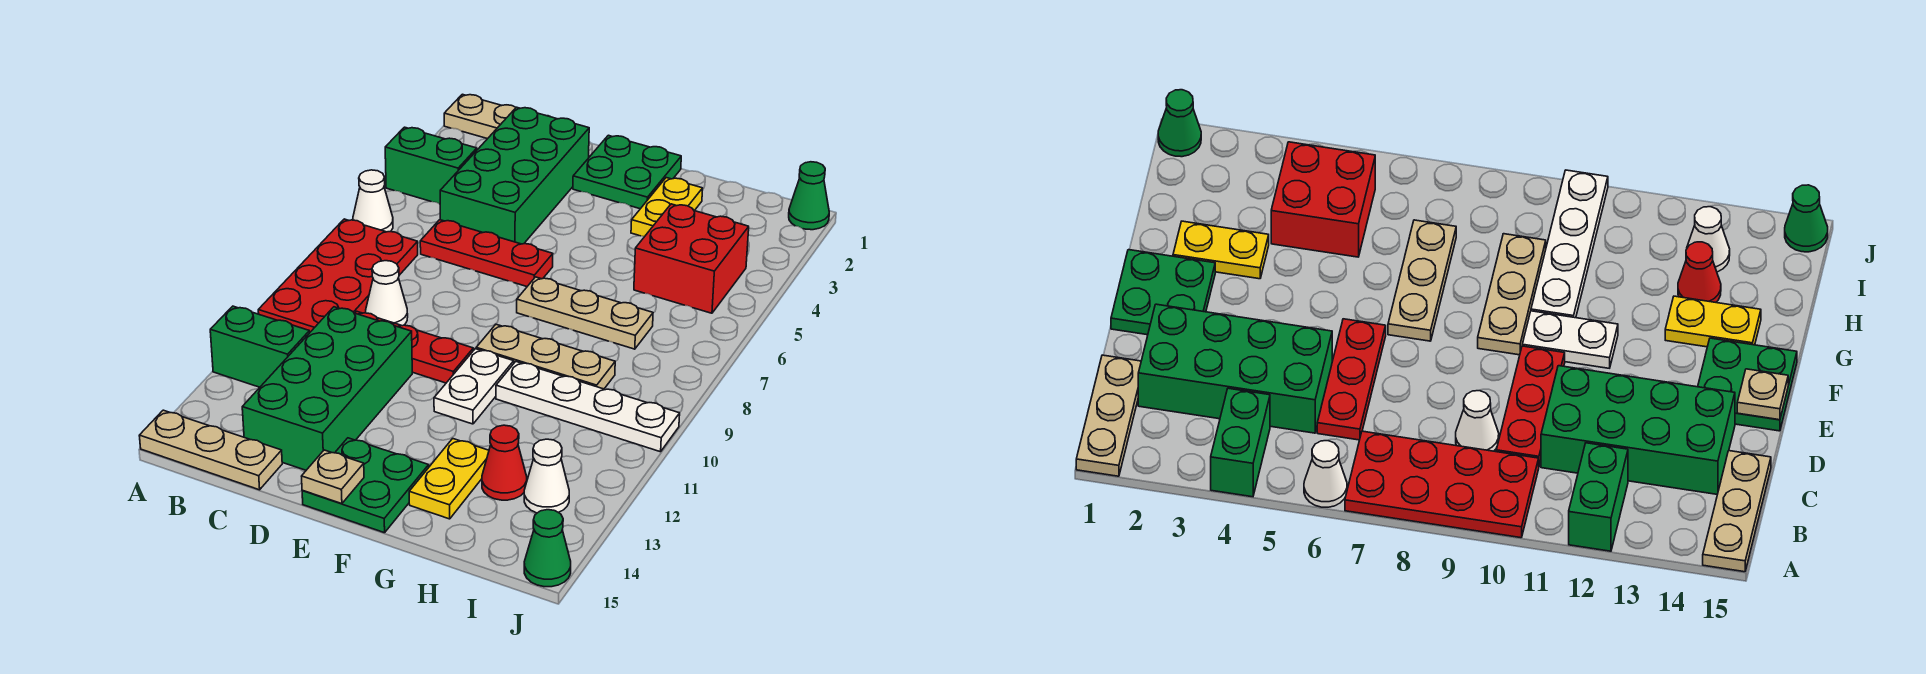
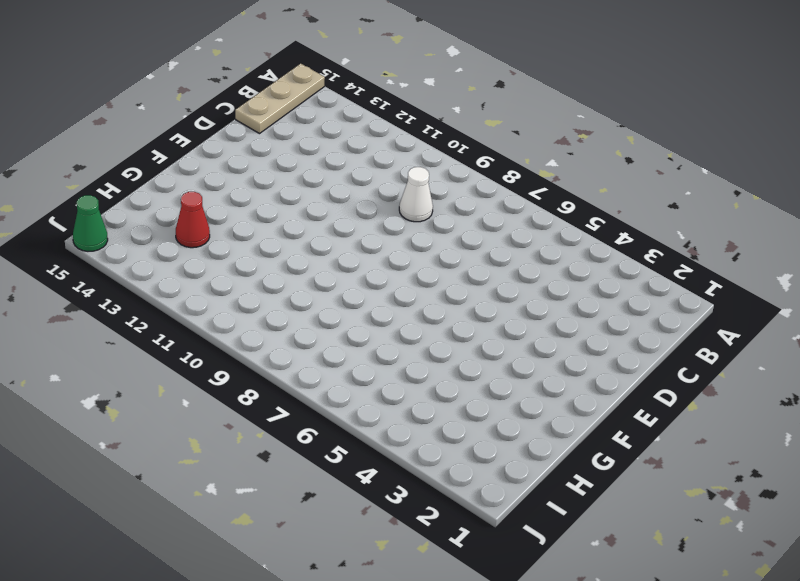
none -> tan plate A1:C1 level 1
none -> green brick A4:B4 level 1
none -> white cone A6 level 1

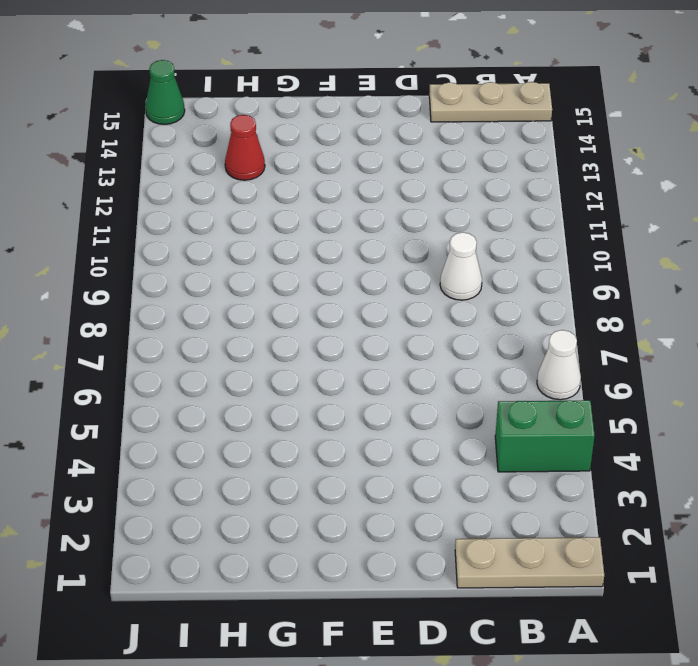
none -> red plate A7:B10 level 1
none -> green brick A12:B12 level 1
none -> green brick C2:D5 level 1

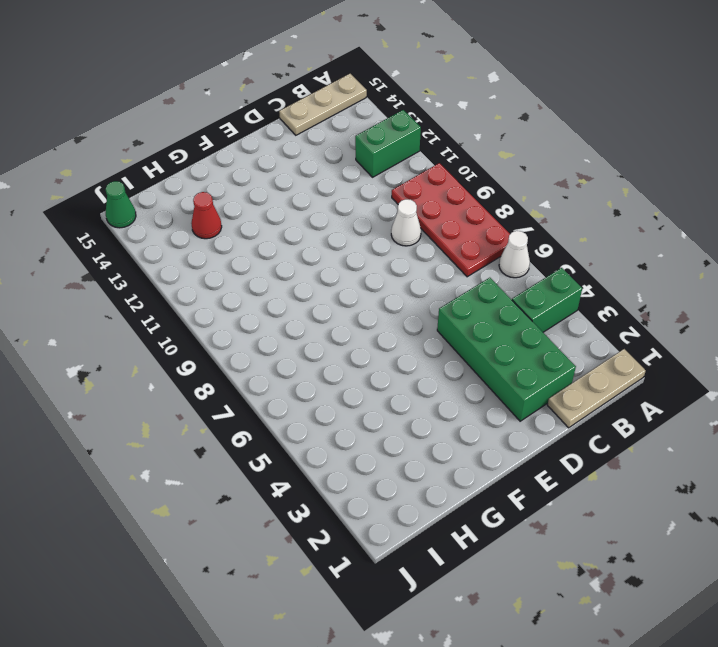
none -> red plate C6:E6 level 1
none -> red plate C10:E10 level 1
none -> green brick C11:D14 level 1

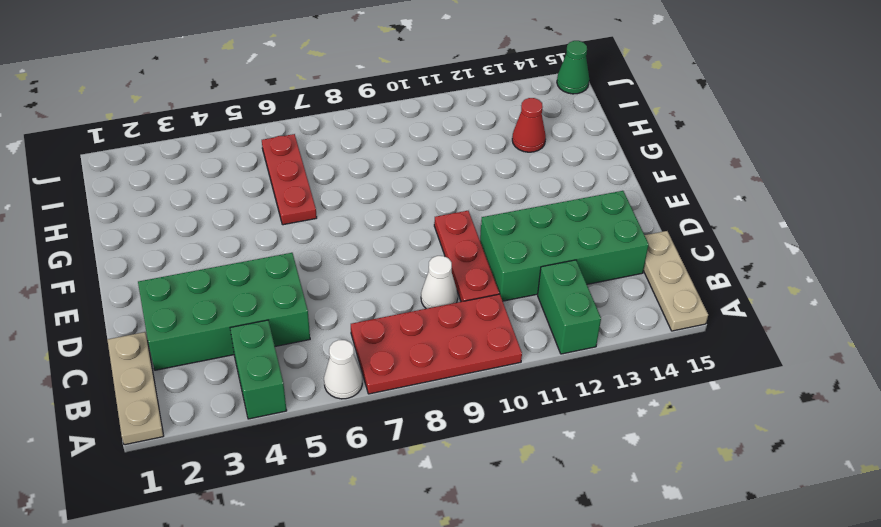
red plate G6:I6 level 1 -> red plate C6:E6 level 1
none -> green plate E1:F2 level 1
none -> green plate E14:F15 level 1
none -> tan plate F7:H7 level 1

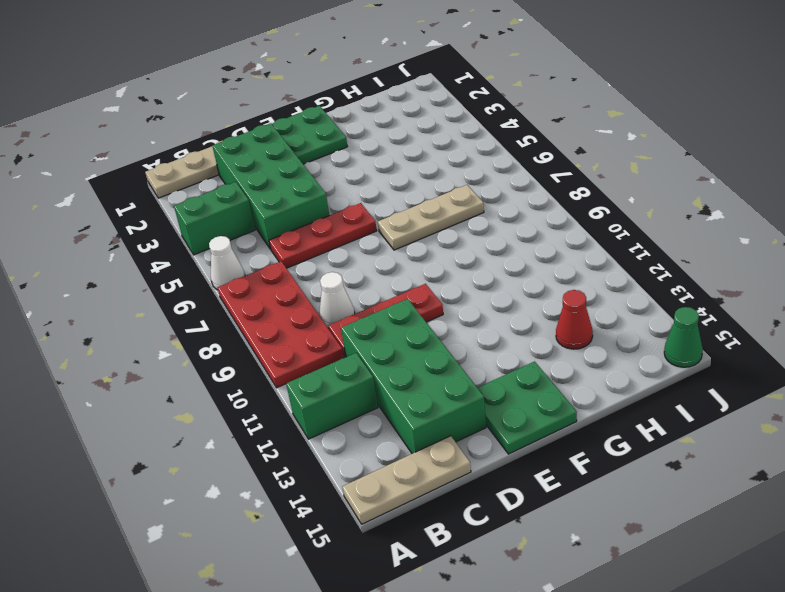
none -> tan plate F9:H9 level 1
none -> white plate F10:F11 level 1
none -> yellow plate G2:G3 level 1

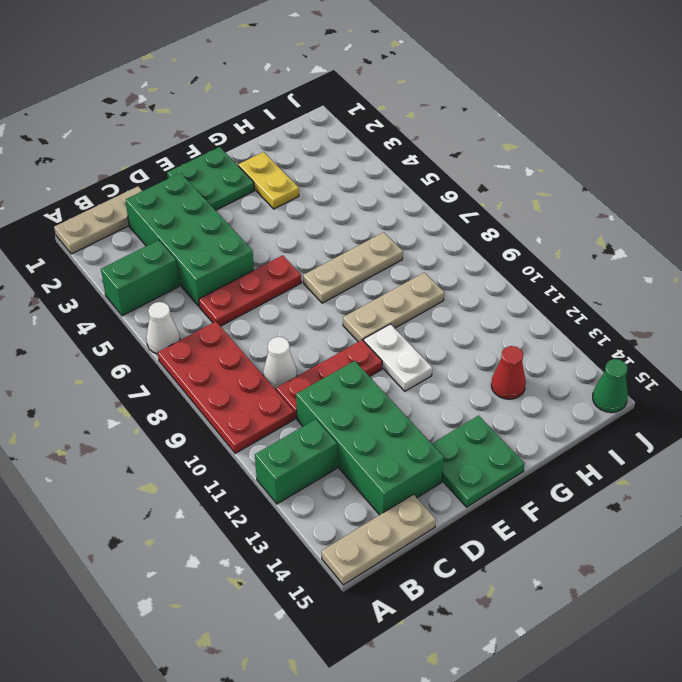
none -> white plate G10:J10 level 1
none -> yellow plate G13:G14 level 1
none -> red brick H4:I5 level 1

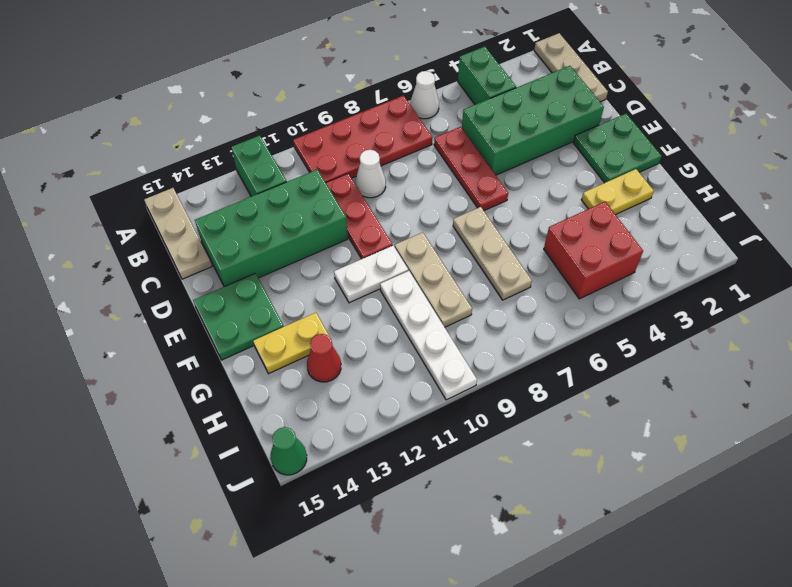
none -> white cone I13 level 1
none -> green cone J1 level 1
none -> tan plate E15 level 2

